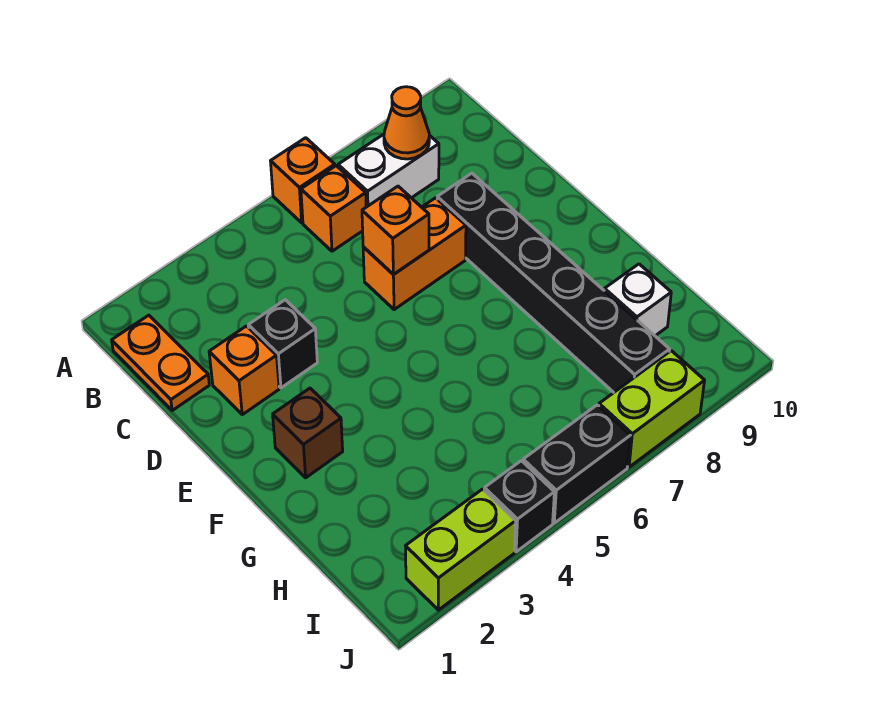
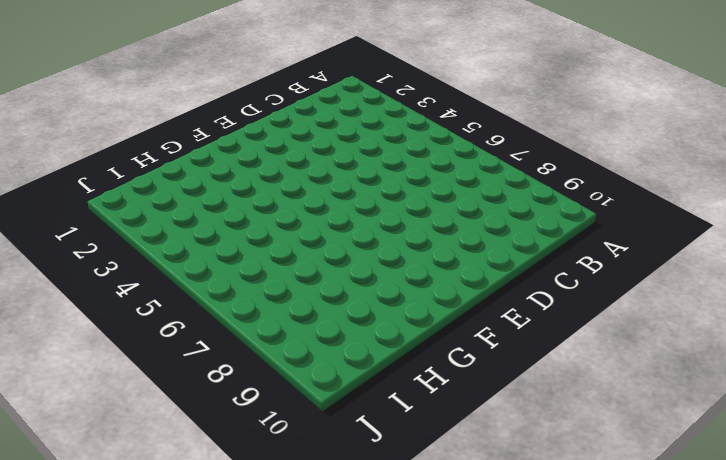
none -> orange brick A6 level 1
none -> orange plate B1:C1 level 1
none -> orange brick B6 level 1

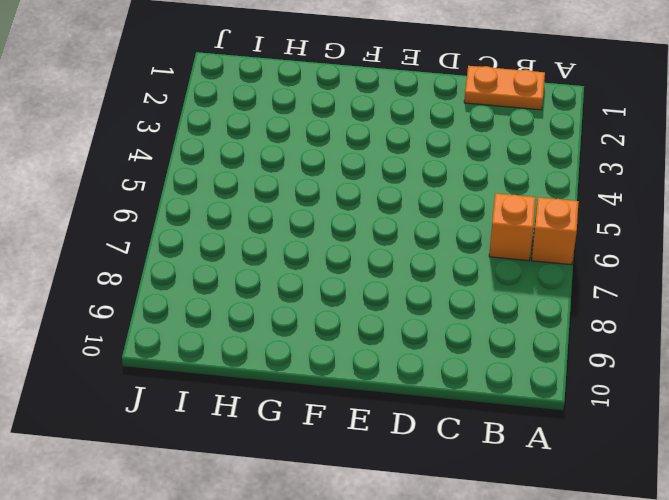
none -> white brick B7:B8 level 1
none -> orange brick D2 level 1
none -> black brick D3 level 1

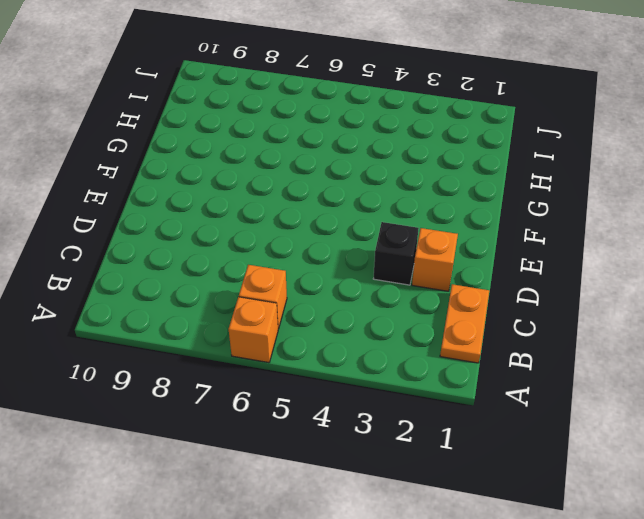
none -> white brick B7:B8 level 1
none -> orange brick D6:D7 level 1
none -> black brick D8:I8 level 1

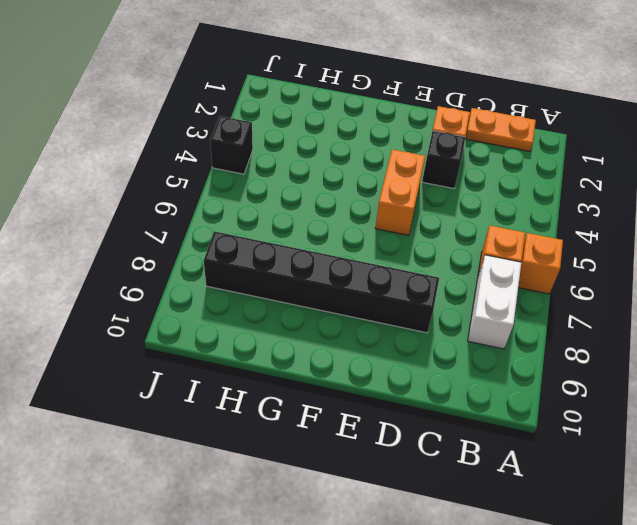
orange brick E4:E5 level 1 -> orange brick D6:D7 level 1
none -> brown brick F2 level 1
none -> white brick H9 level 1
none -> lime brick J2:J3 level 1

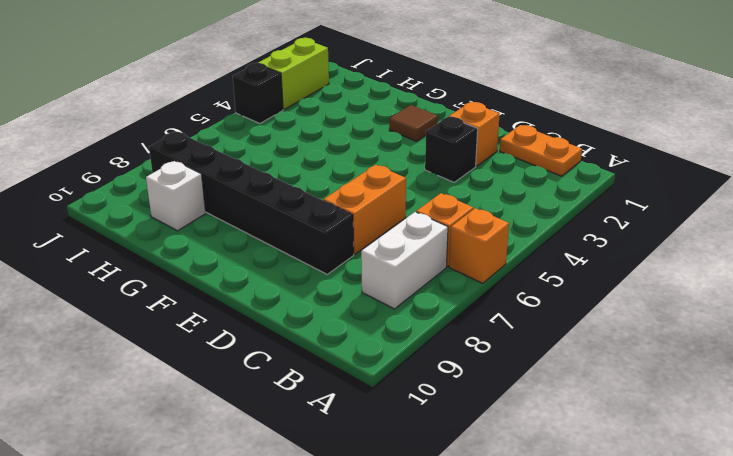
brown tile F2 level 1 -> brown brick F2 level 1
none -> black brick J5:J6 level 1
none -> lime brick J7:J8 level 1
none -> orange cone B8 level 2

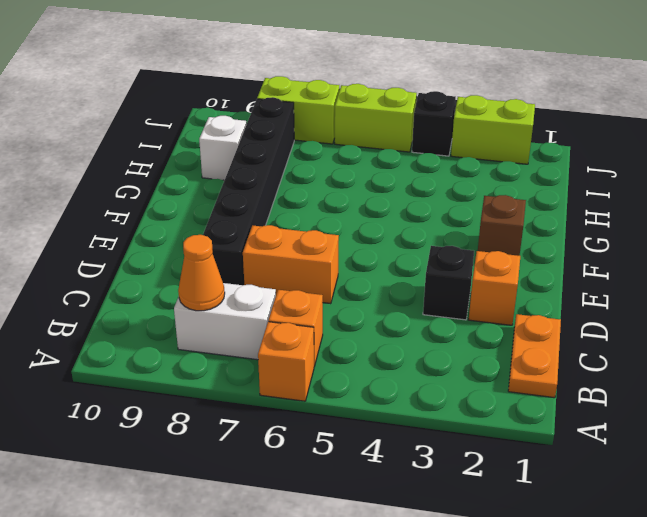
lime brick J5:J6 level 1 -> black brick J5:J6 level 1
none -> orange brick D6 level 2

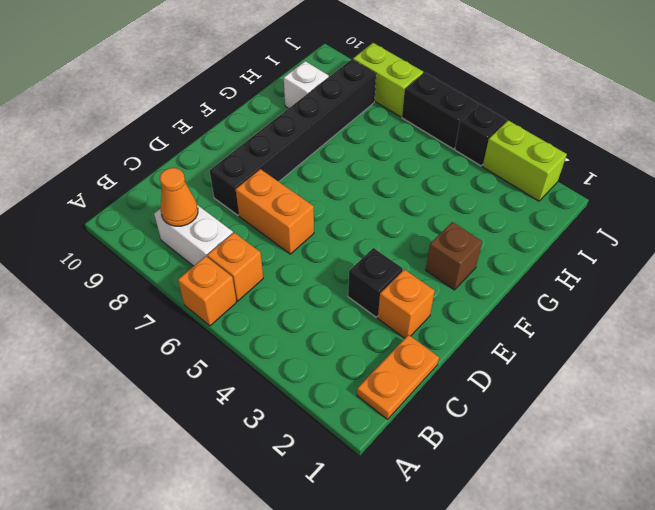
none -> orange brick D6 level 2

